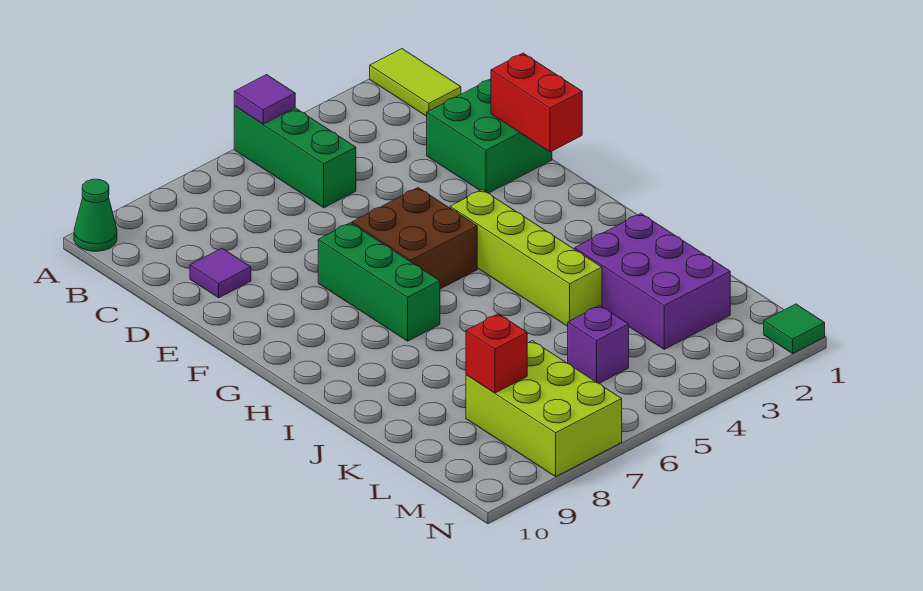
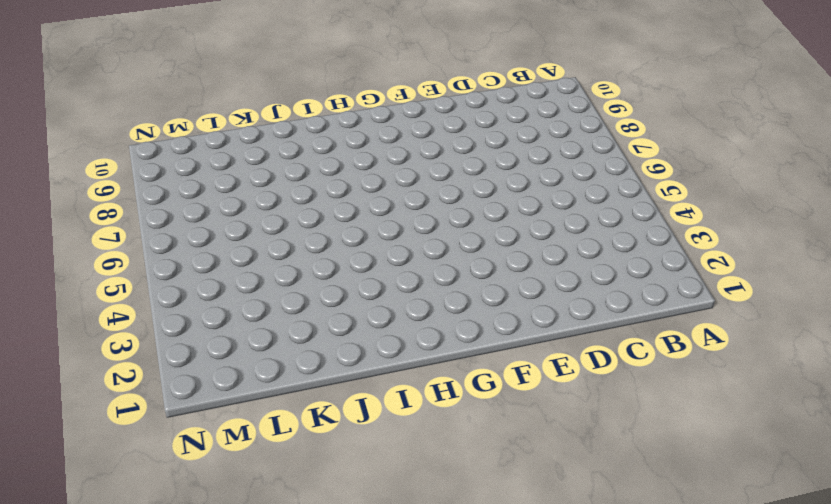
none -> lime tile A1:B1 level 1
none -> green brick A5:C5 level 1
none -> green cone A10 level 1

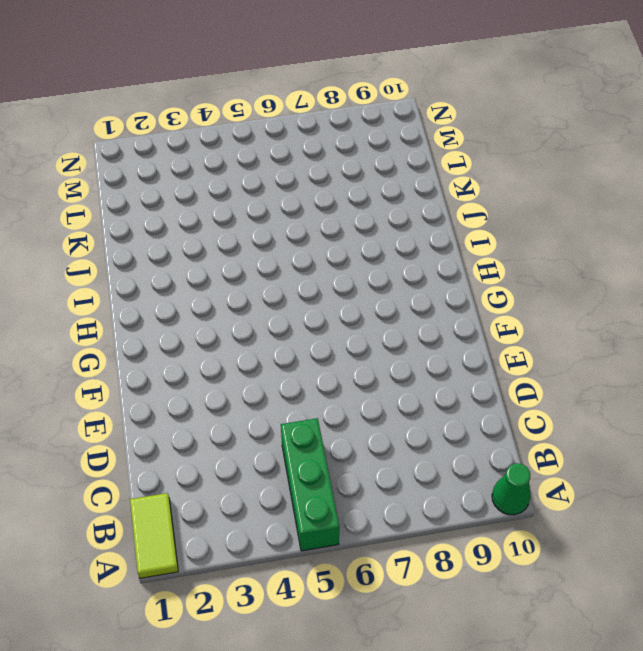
none -> green brick D1:E2 level 1
none -> purple tile D9 level 1
none -> brown brick F5:G6 level 1

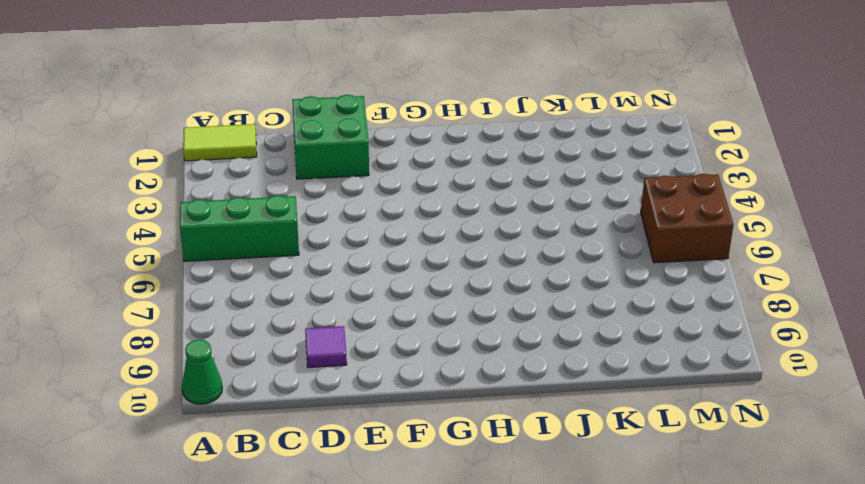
brown brick M5:N6 level 1 -> brown brick F5:G6 level 1
none -> green brick F7:H7 level 1
none -> lime brick G4:J4 level 1
none -> purple brick J2:L3 level 1

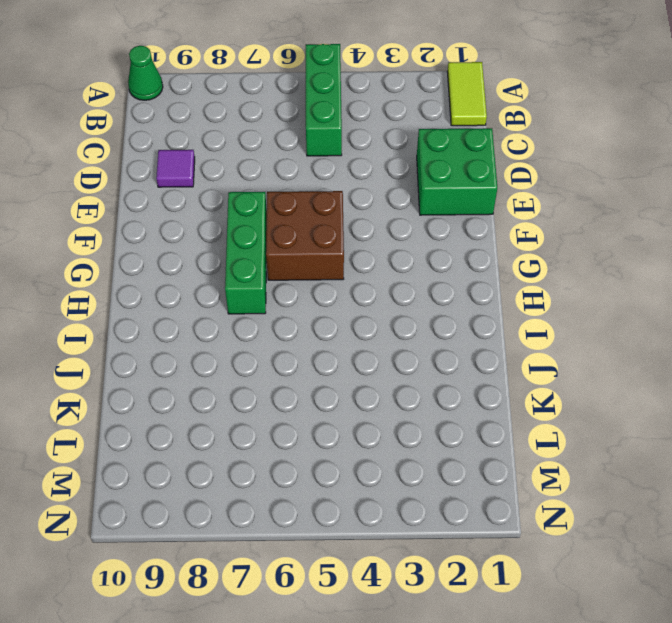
none -> lime brick G4:J4 level 1
none -> purple brick J2:L3 level 1
none -> purple brick L5 level 1

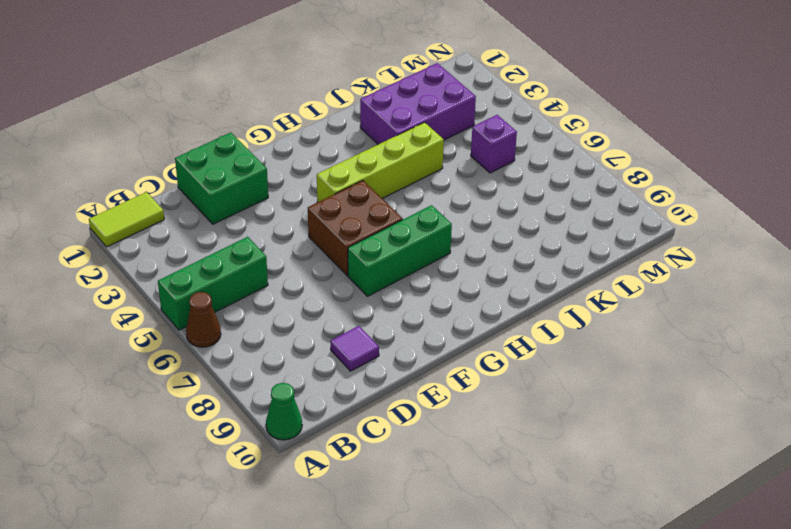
brown cone A6 level 1 -> none
none -> lime brick L7:N8 level 1
none -> green tile N1 level 1
none -> purple tile A5 level 2

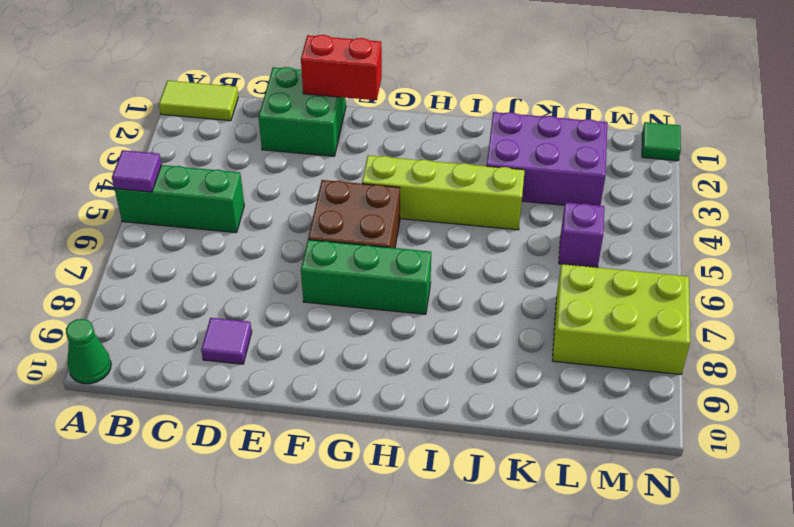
none -> red brick L8 level 2

